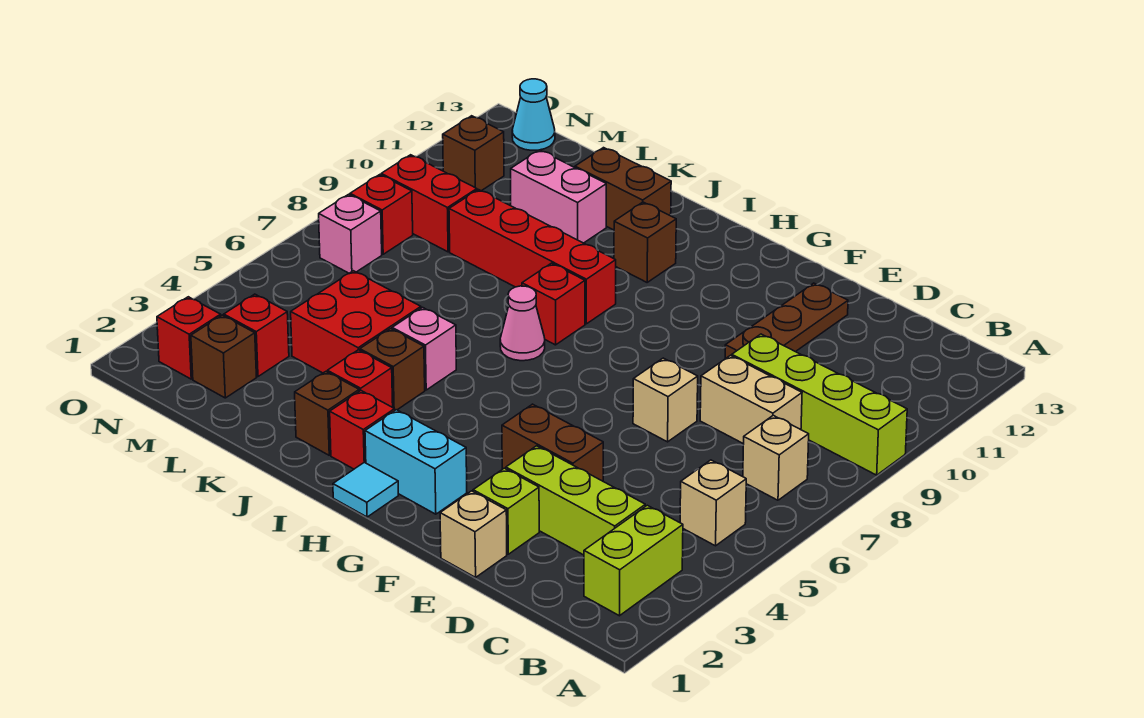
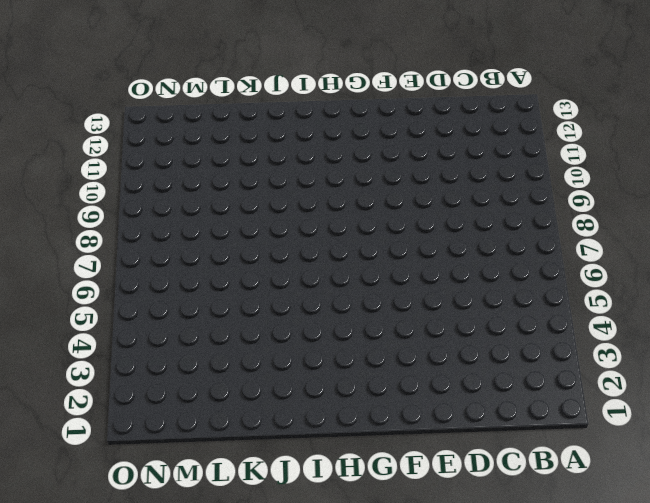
none -> lime brick A9:D9 level 1
none -> lime brick B2:B3 level 1
none -> tan brick B5 level 1
none -> tan brick B7 level 1

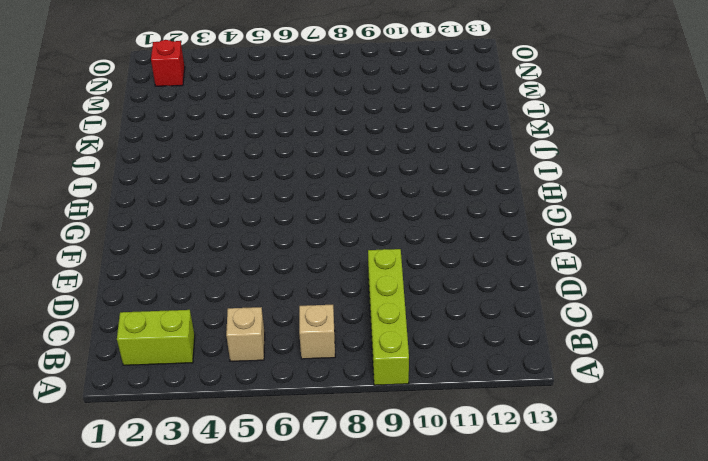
none -> lime brick C3:E3 level 1
none -> tan brick C8:D8 level 1
none -> tan brick E1 level 1
none -> lime brick E2 level 1

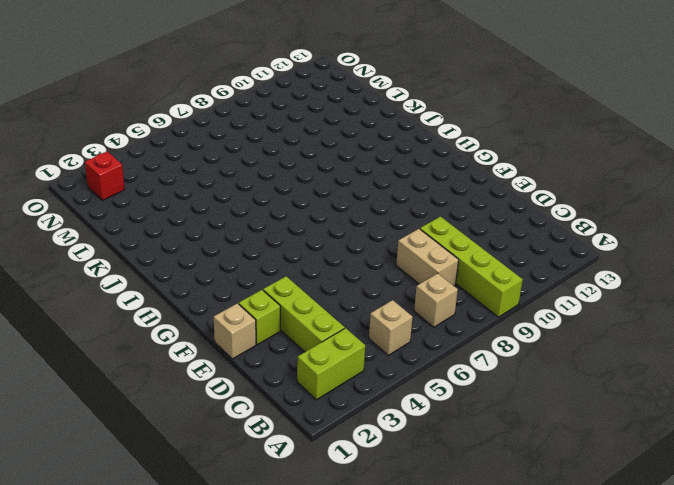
none -> brown brick E4:F4 level 1
none -> tan brick E7 level 1
none -> brown plate E10:E12 level 1
none -> cyan brick G2:H2 level 1

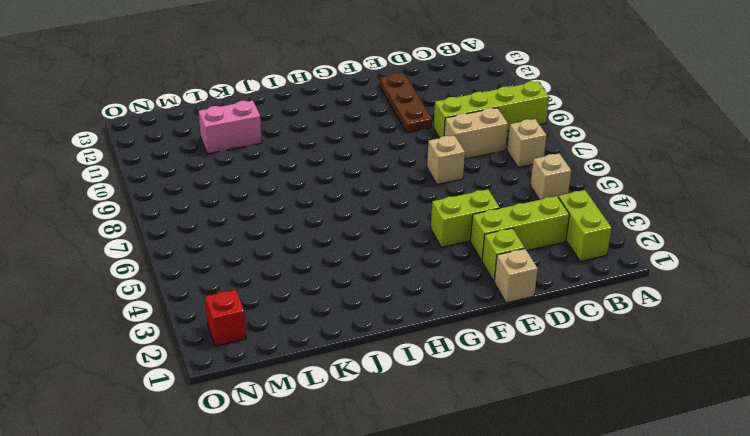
lime brick E4:F4 level 1 -> brown brick E4:F4 level 1
none -> cyan brick G2:H2 level 1
none -> cyan tile H1 level 1
none -> red brick I2 level 1
none -> pink cone I7 level 1

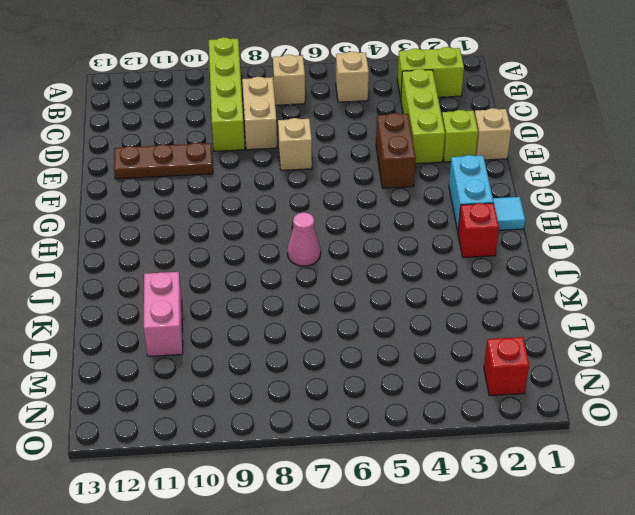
none -> red brick I8 level 1
none -> red brick I9:L9 level 1
none -> brown brick I11 level 1
none -> brown brick J2 level 1

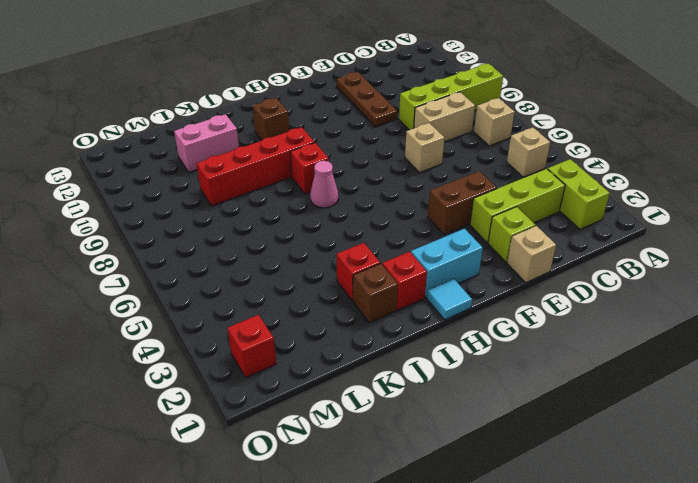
none -> brown brick J4 level 1
none -> pink brick J5 level 1
none -> brown brick J12:K12 level 1
none -> red brick K4:L5 level 1

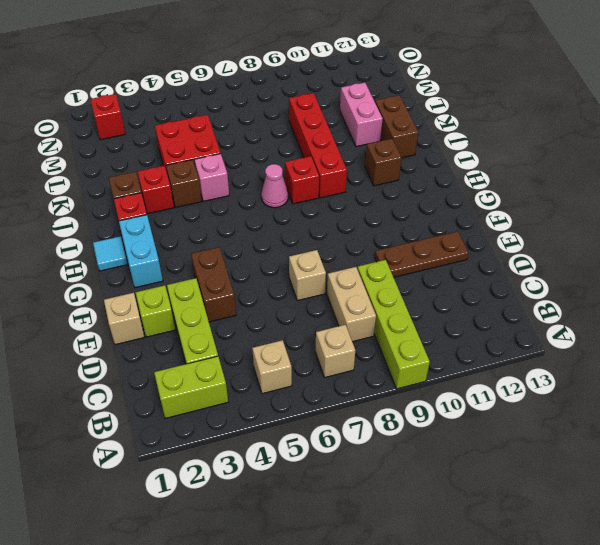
none -> brown brick M2 level 1
none -> red brick M3 level 1
none -> red brick M9:N9 level 1
none -> pink brick N7 level 1

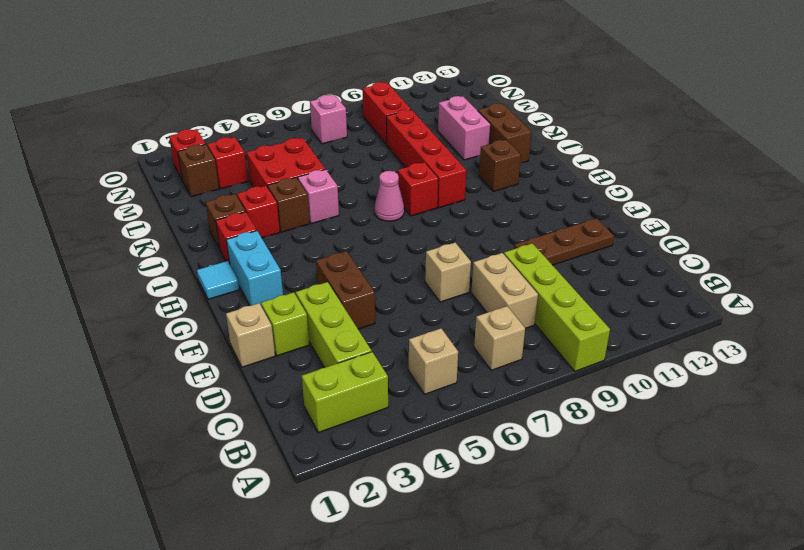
none -> red brick N8 level 1
none -> brown brick N11 level 1
none -> cyan cone N13 level 1

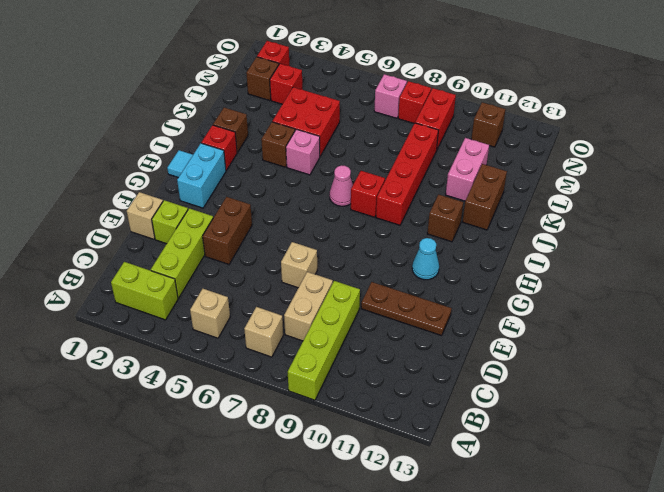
cyan cone G11 level 1 -> cyan cone N13 level 1
none -> red brick J3 level 1

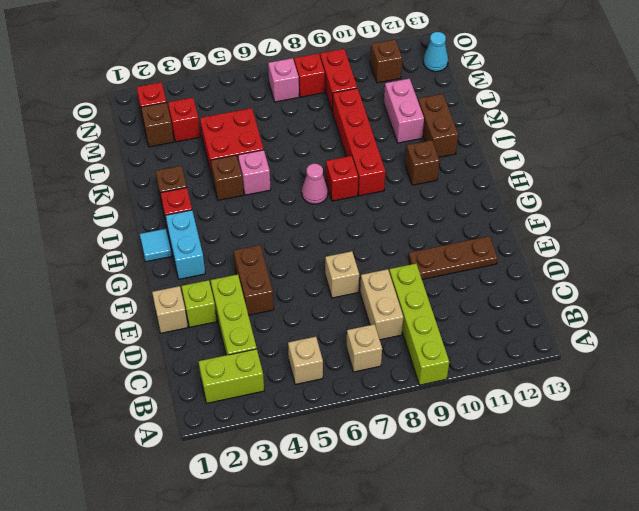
none -> red brick J3 level 1

